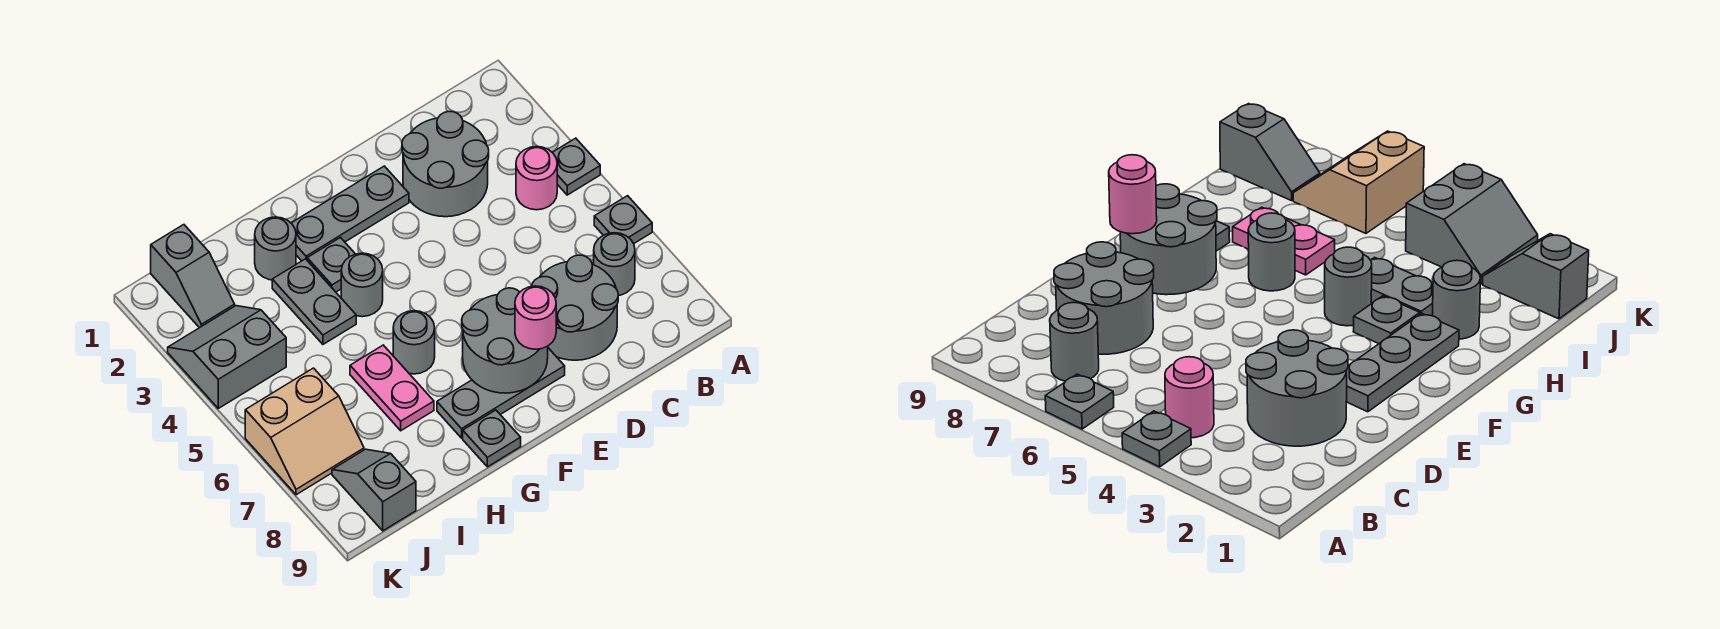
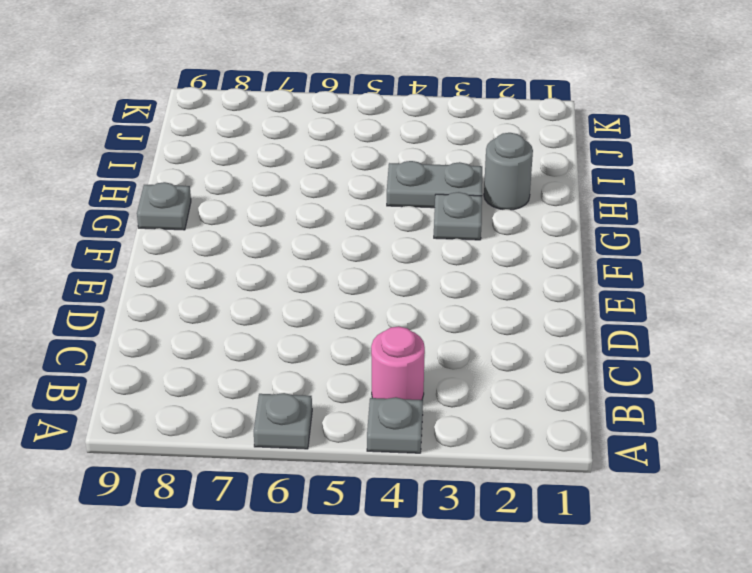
none -> grey round brick B7 level 1
none -> grey round brick C2:D3 level 1
none -> grey round brick C7:D8 level 1

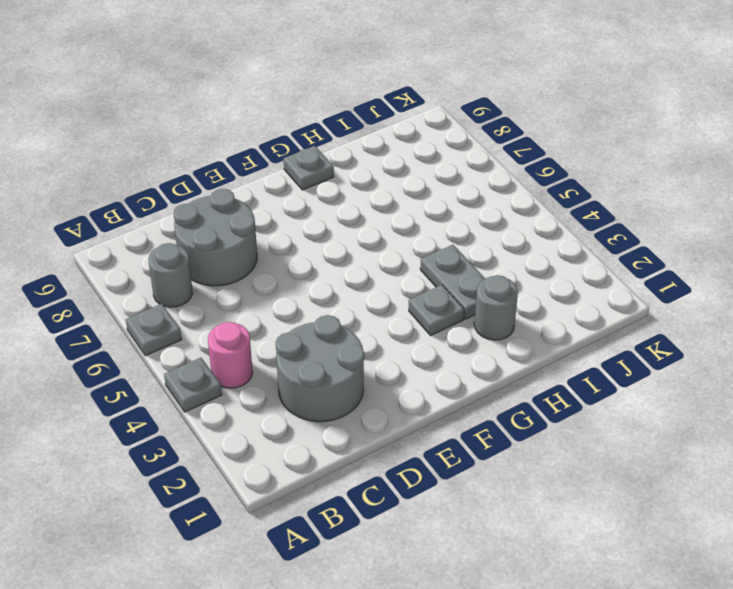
none -> grey plate E2:G2 level 1
none -> grey plate E8:G8 level 1
none -> grey round brick G4 level 1

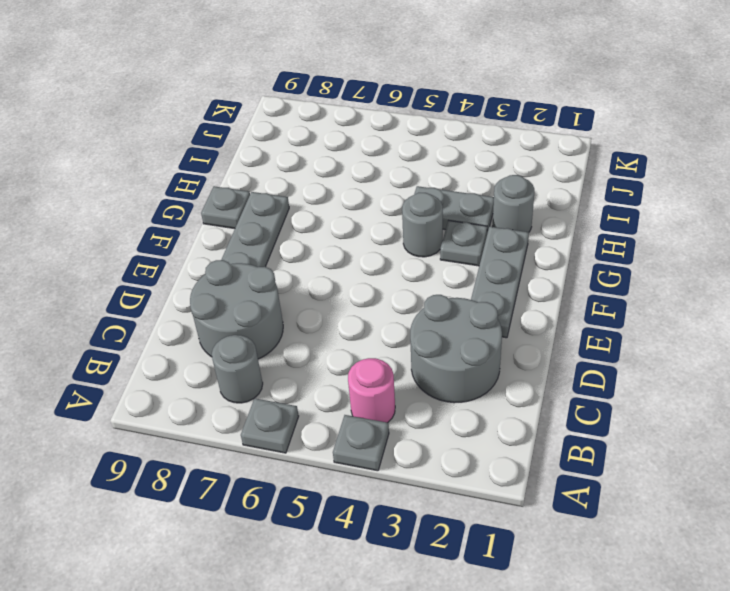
none -> grey round brick G6 level 1
none -> pink plate H6:H7 level 1
none -> grey slope J1:J2 level 1 top 1

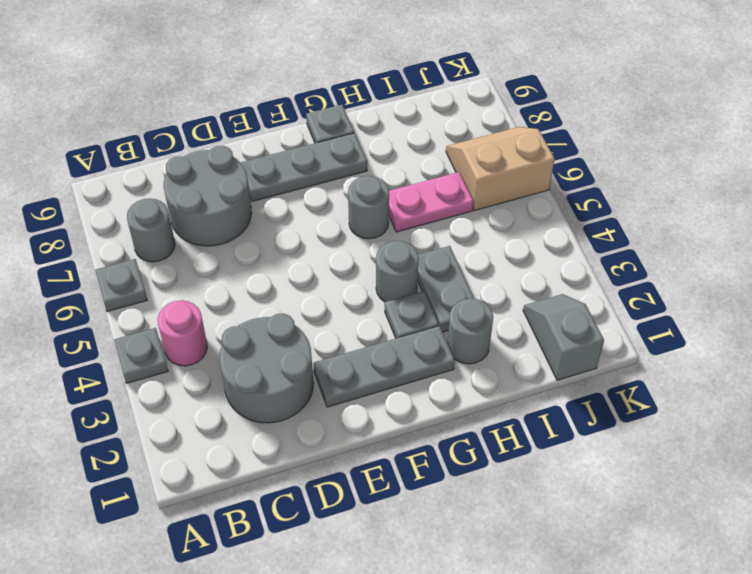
pink plate H6:I6 level 1 -> pink plate H6:H7 level 1
none -> grey slope J3:K4 level 1 top 4
none -> grey slope J8:J9 level 1 top 9
none -> grey round brick E7:F8 level 2

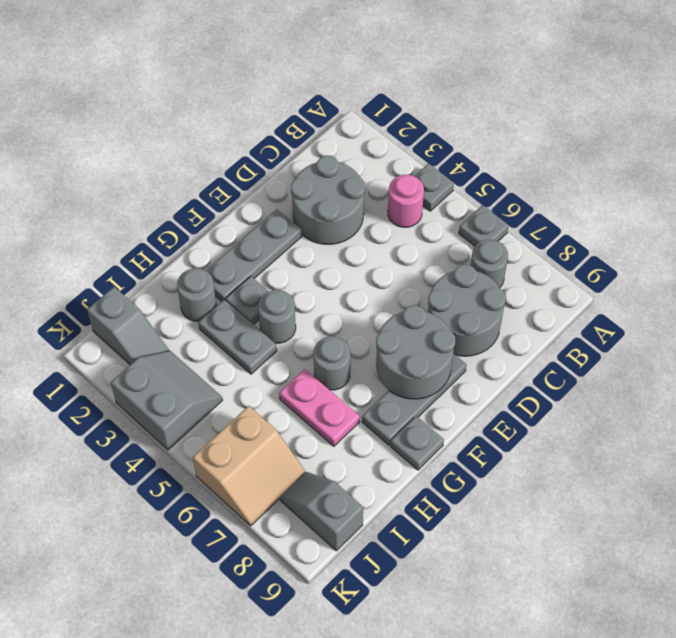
grey slope J3:K4 level 1 top K -> grey slope J3:K4 level 1 top 4
none -> pink round brick E8 level 3

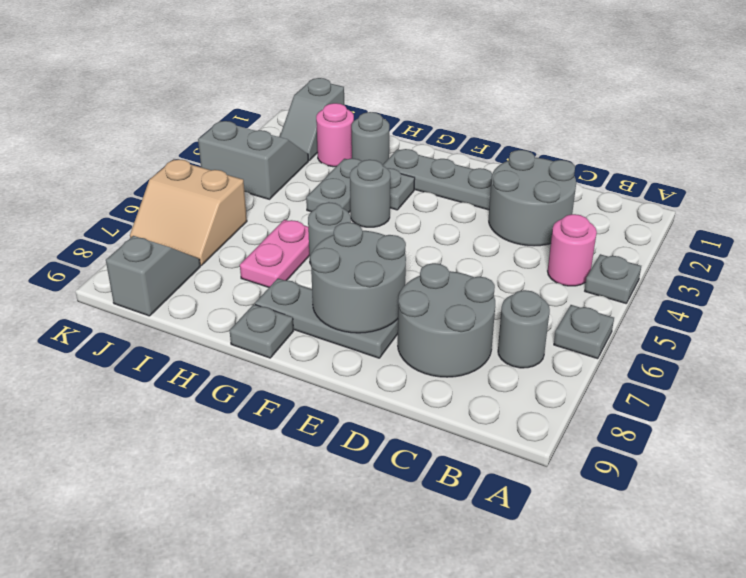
pink round brick I2 level 1 -> pink round brick E8 level 3

